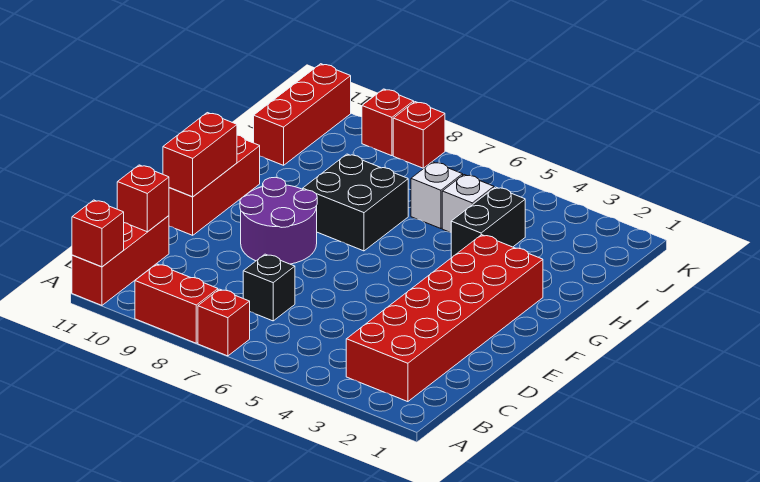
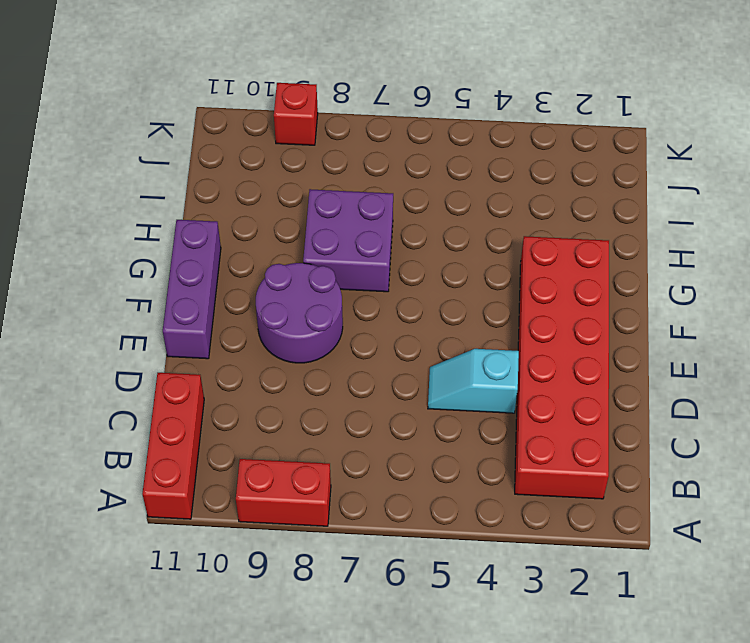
cyan slope D4:D5 level 1 top 4 -> none
purple brick E11:G11 level 1 -> red brick E11:G11 level 1
purple brick G7:H8 level 1 -> black brick G7:H8 level 1
none -> red brick A7 level 1
none -> black brick C7 level 1
none -> black brick H4:I4 level 1

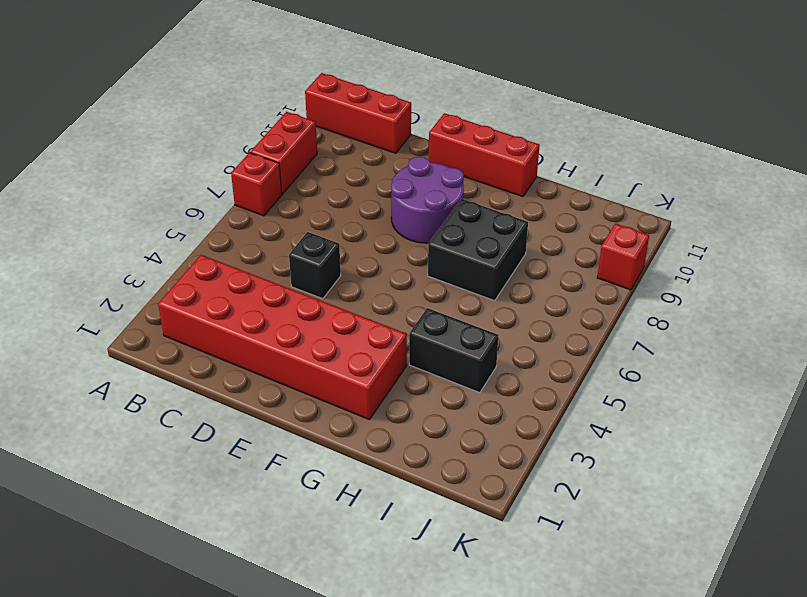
black brick D5 level 1 -> black brick C7 level 1
none -> white brick I5 level 1
none -> white brick I6 level 1
none -> red brick I11:K11 level 1

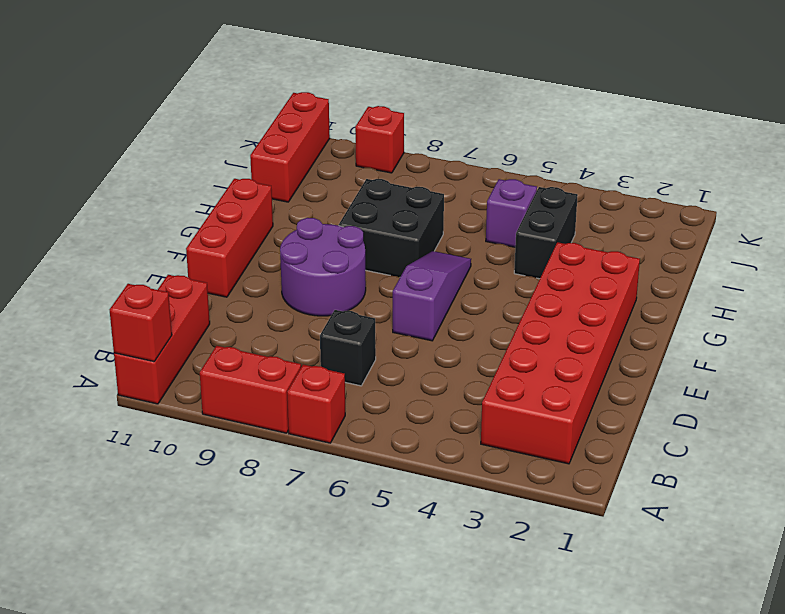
purple slope E6:G6 level 1 top E -> none
purple brick I5 level 1 -> white brick I5 level 1
none -> white brick I6 level 1
none -> red brick K8 level 1
none -> red brick C11 level 2

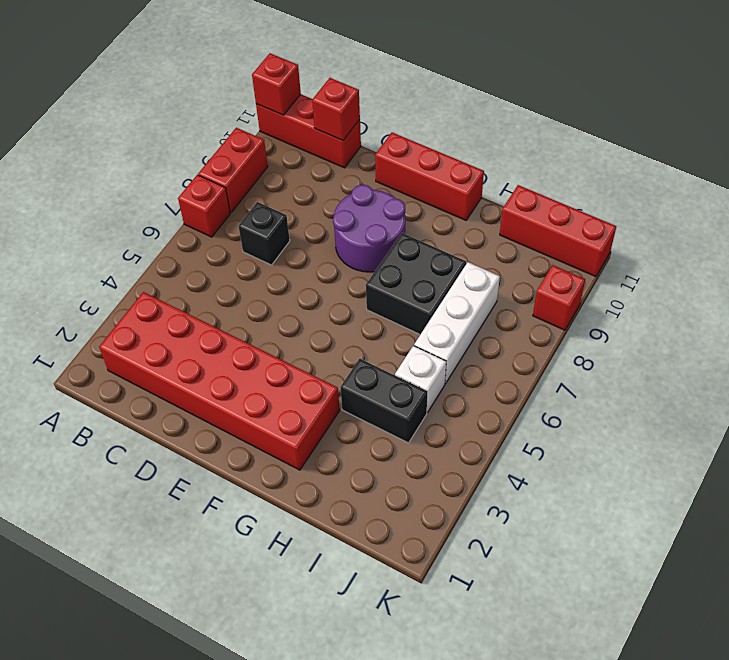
white brick I6:I8 level 1 -> white brick I6 level 1
none -> red brick K8 level 1
none -> red brick E11:F11 level 2

